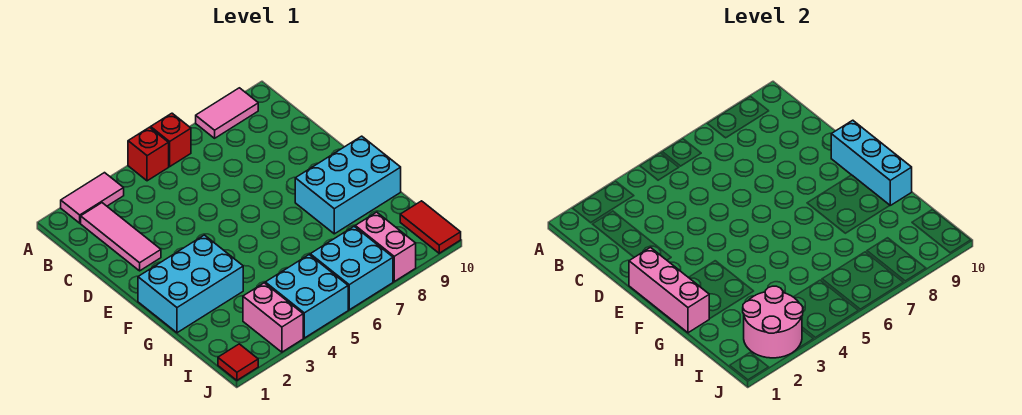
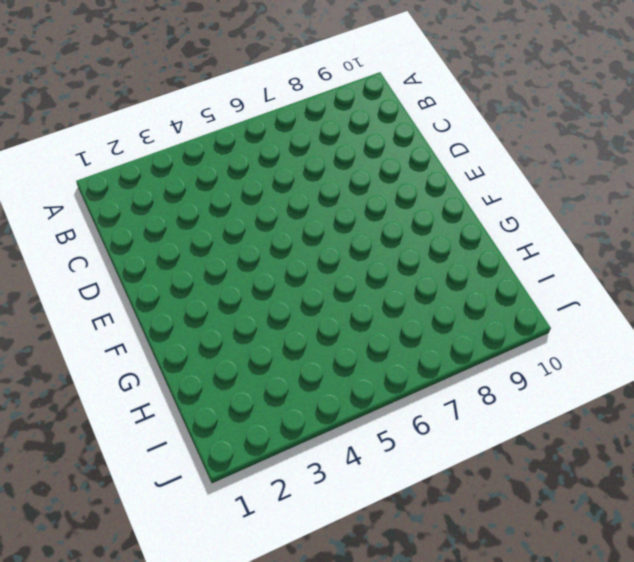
none -> pink tile A2:A3 level 1
none -> red brick A5 level 1
none -> red brick A6 level 1

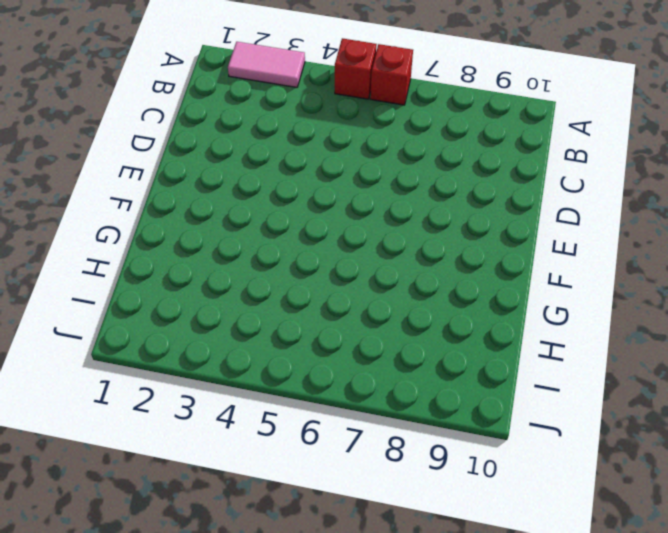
none -> pink tile A8:A9 level 1
none -> pink tile B2:D2 level 1
none -> cyan brick F1:G3 level 1

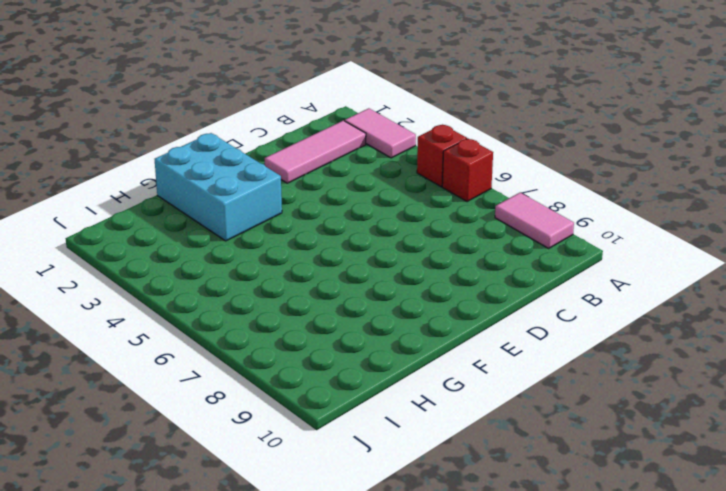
none -> cyan brick F8:G10 level 1
none -> pink brick I3:J3 level 1
none -> cyan brick I4:J5 level 1

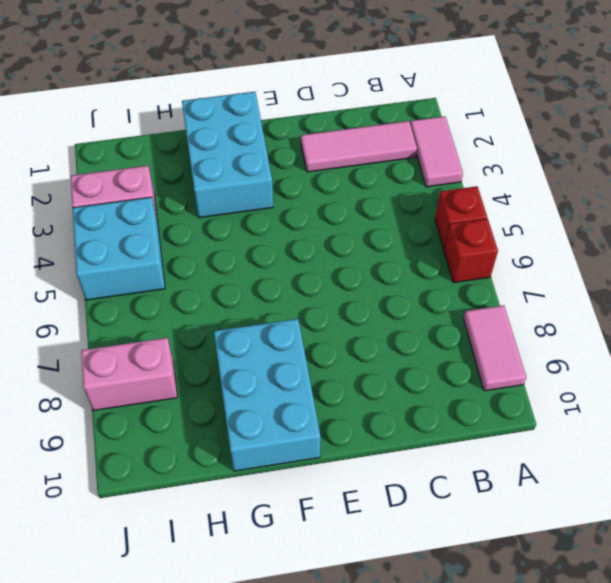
none -> cyan brick I6:J7 level 1
none -> red tile I10:J10 level 1
none -> red tile J1 level 1

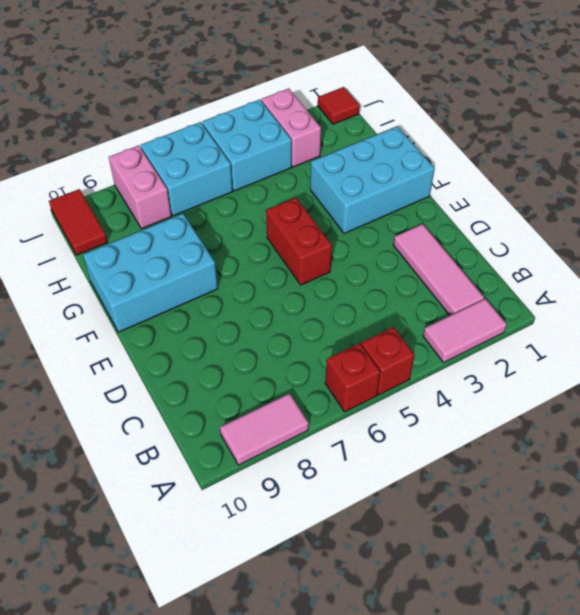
red brick E5:F5 level 1 -> none
none -> pink brick E1:G1 level 2
none -> cyan brick E10:G10 level 2
none -> pink round brick I2:J3 level 2

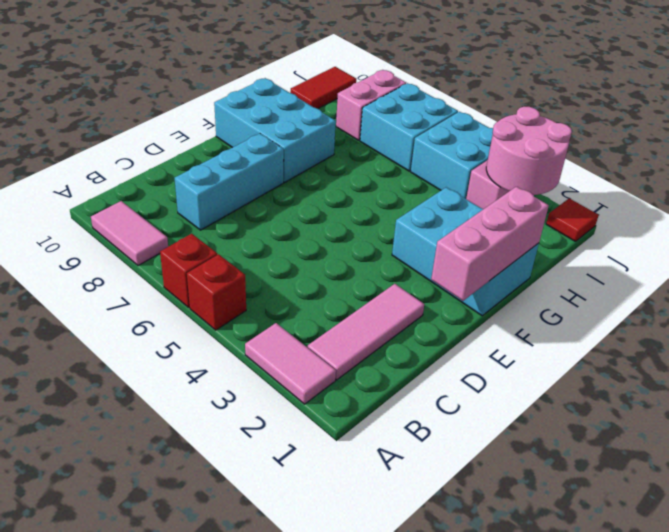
cyan brick C8:E8 level 1 -> cyan brick E10:G10 level 2

